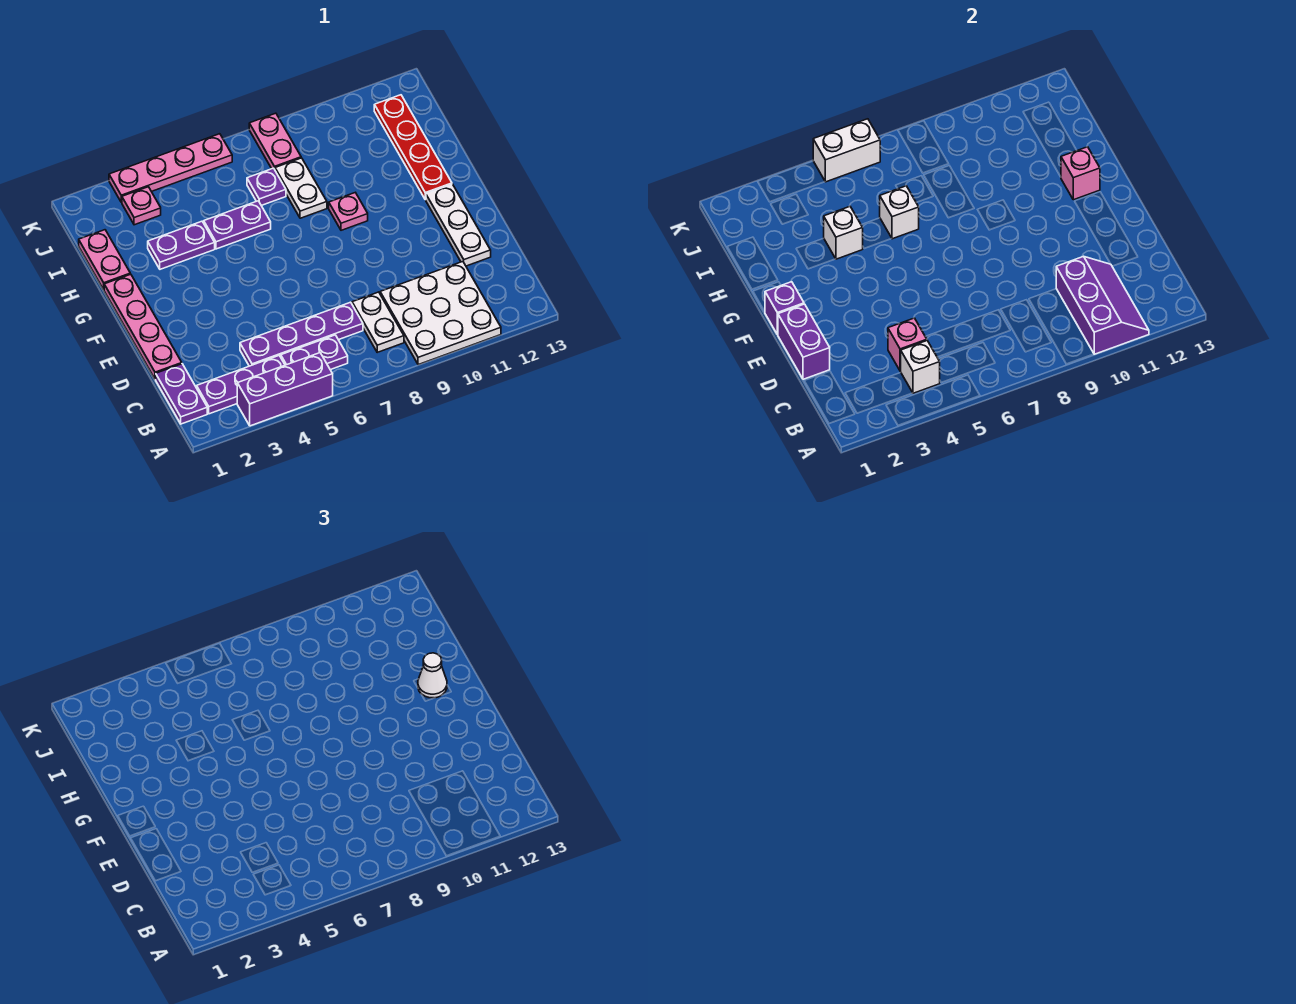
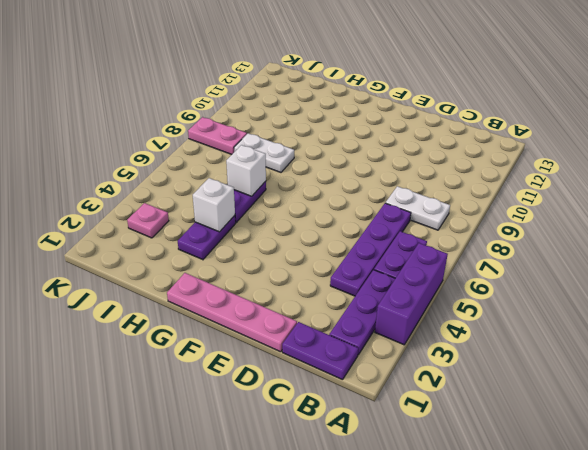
none -> white plate A9:C11 level 1
none -> white plate D12:F12 level 1
none -> pink plate G9 level 1

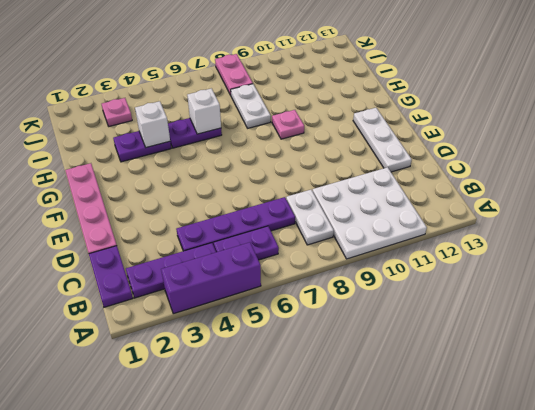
none -> red plate G12:J12 level 1
none -> pink plate H1:I1 level 1
none -> purple plate I7 level 1

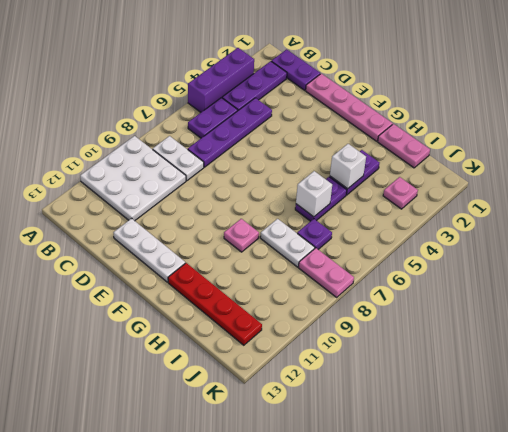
none -> pink plate K3:K6 level 1
none -> purple slope A10:C11 level 2 top 10
none -> white brick B4 level 2

